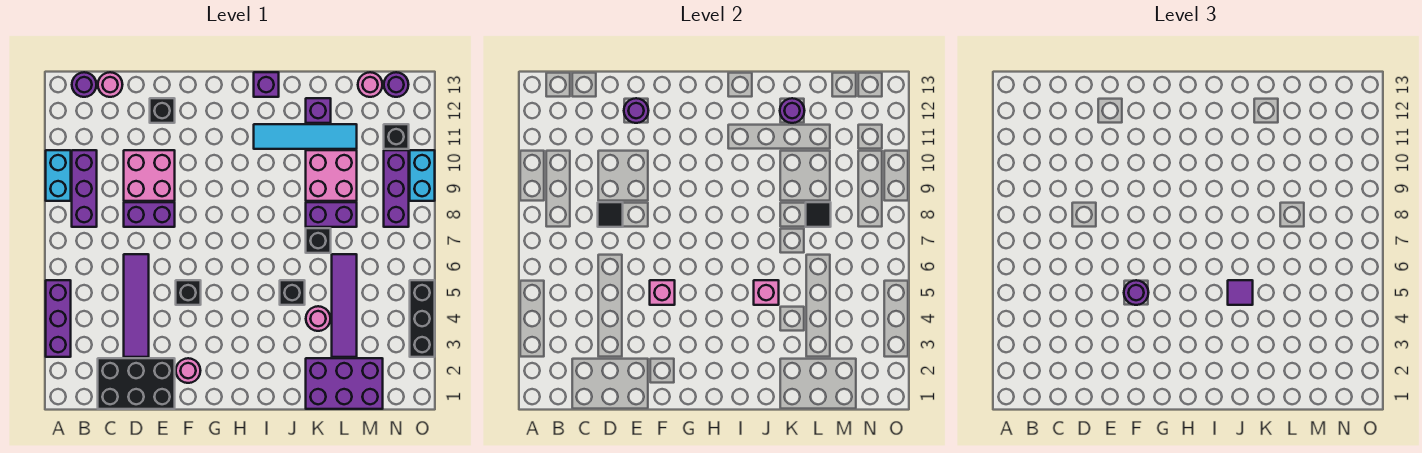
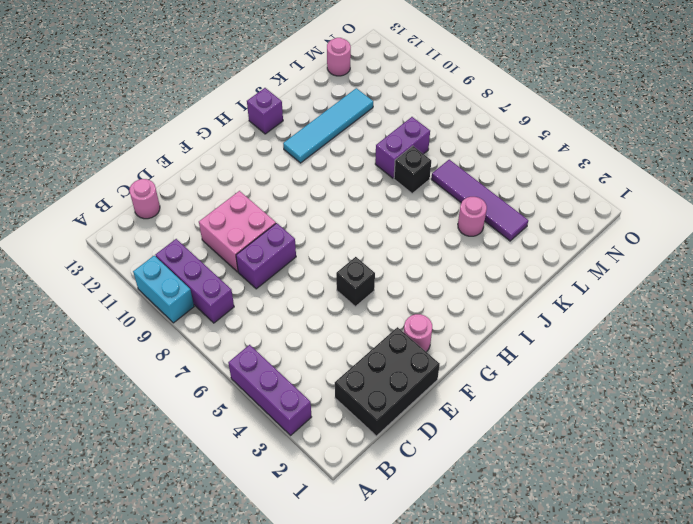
none -> purple round brick B13 level 1
none -> purple tile D3:D6 level 1
none -> black brick E12 level 1
none -> black brick J5 level 1

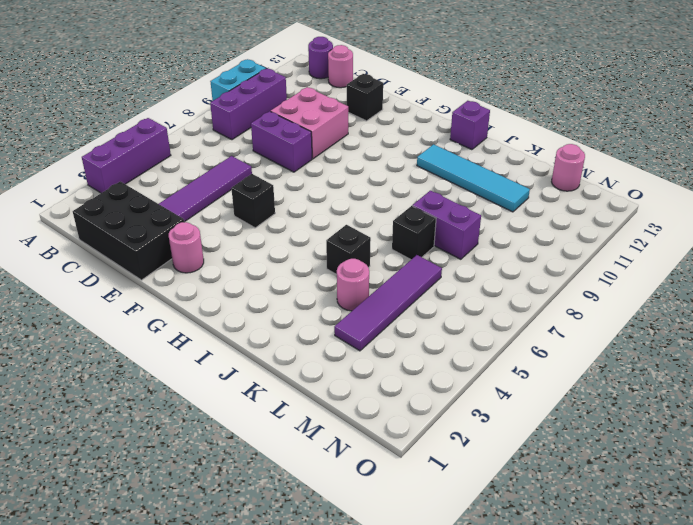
none -> purple brick K1:M2 level 1
none -> pink brick K9:L10 level 1
none -> purple brick K12 level 1
none -> purple brick N8:N10 level 1

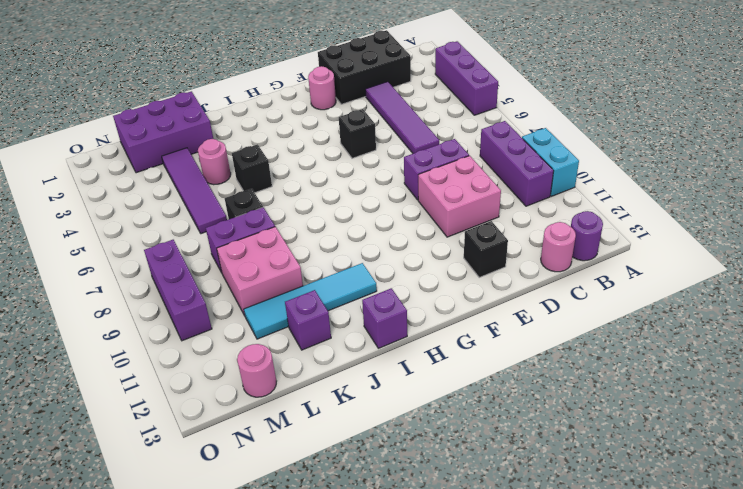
none -> black brick N11 level 1
none -> purple round brick N13 level 1
none -> black brick O3:O5 level 1
none -> cyan brick O9:O10 level 1

